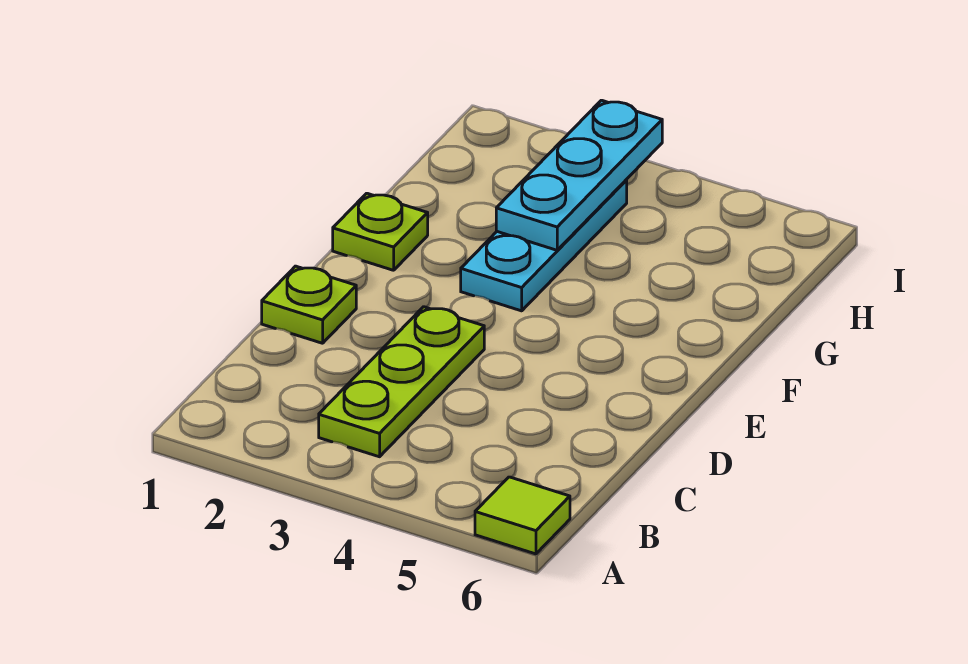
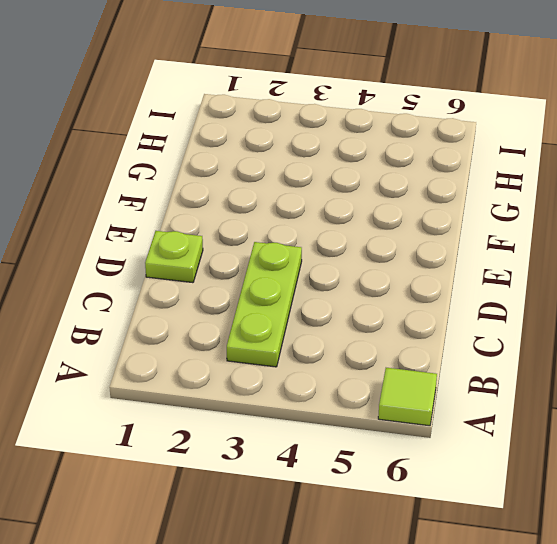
none -> lime plate F1 level 1
none -> cyan plate F3:H3 level 1

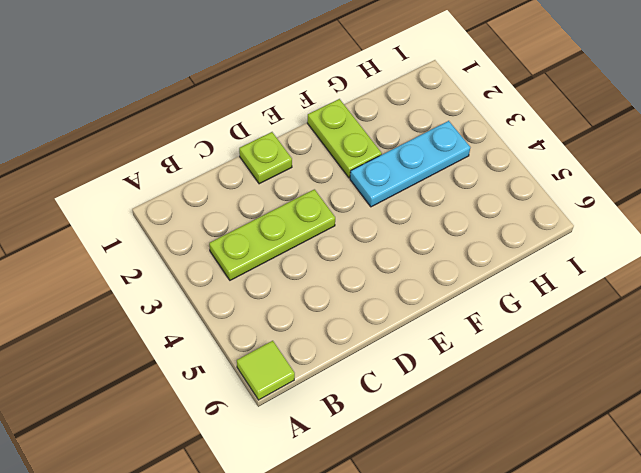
lime plate F1:F2 level 1 -> lime plate F1 level 1
none -> cyan plate G3:I3 level 2

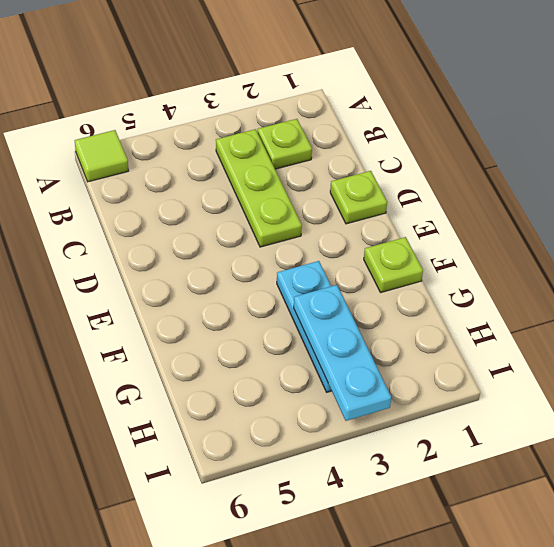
lime plate B2 level 1 -> none

